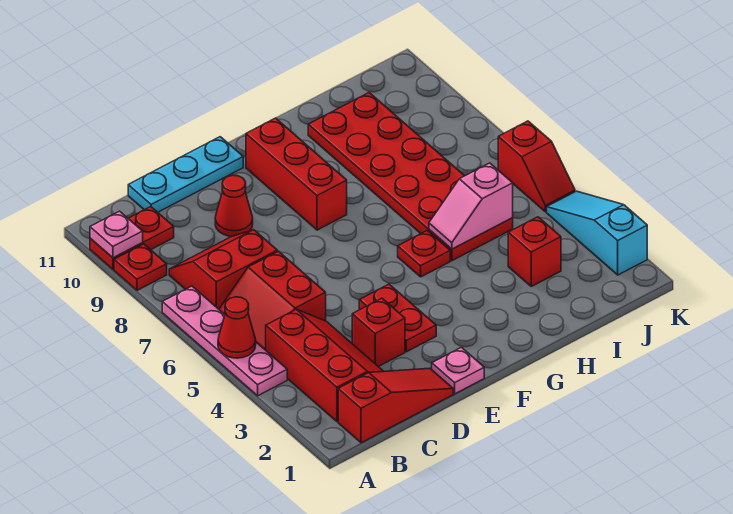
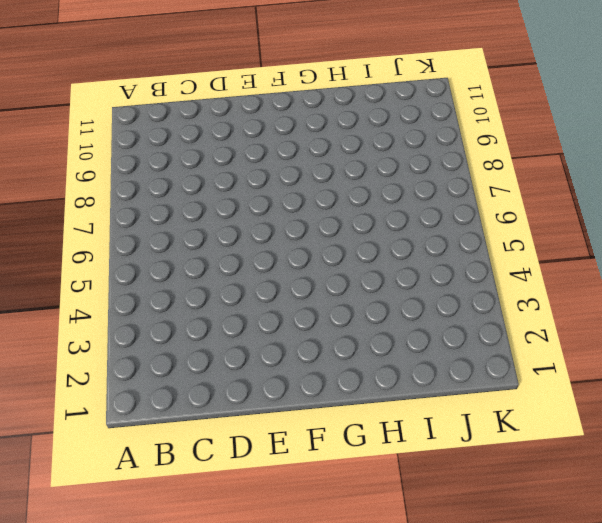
none -> pink plate A4:A7 level 1
none -> red plate A9 level 1
none -> red plate A10:B10 level 1

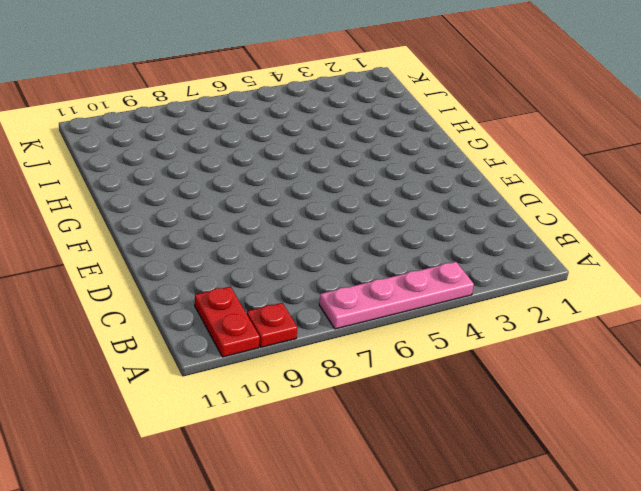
none -> red slope B1:D1 level 1 top B
none -> red slope B2:C4 level 1 top B
none -> red slope B5:C6 level 1 top C

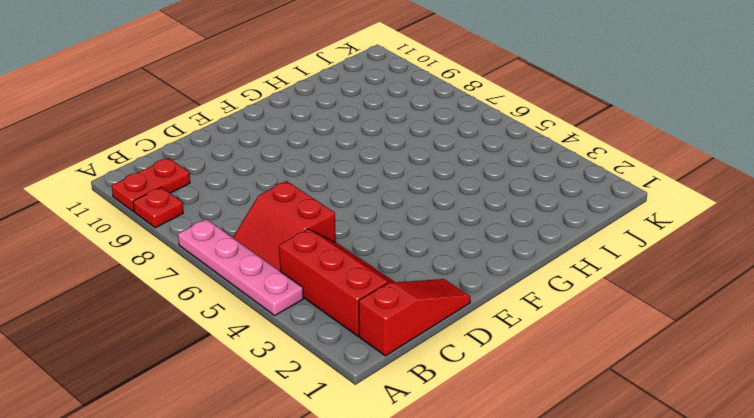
none -> red slope B7:C8 level 1 top 7
none -> cyan plate C11:E11 level 1
none -> red brick D3 level 1

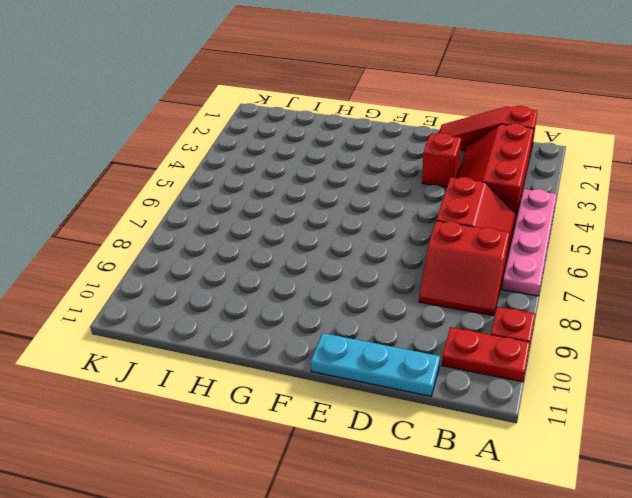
none -> red cone D9 level 1
none -> pink plate E1 level 1
none -> red plate E3:E4 level 1

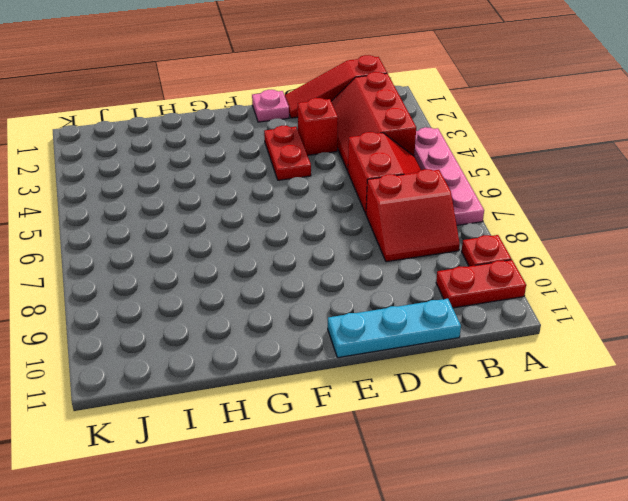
none -> red cone D9 level 1
none -> red brick F8:F10 level 1
none -> red plate G5 level 1

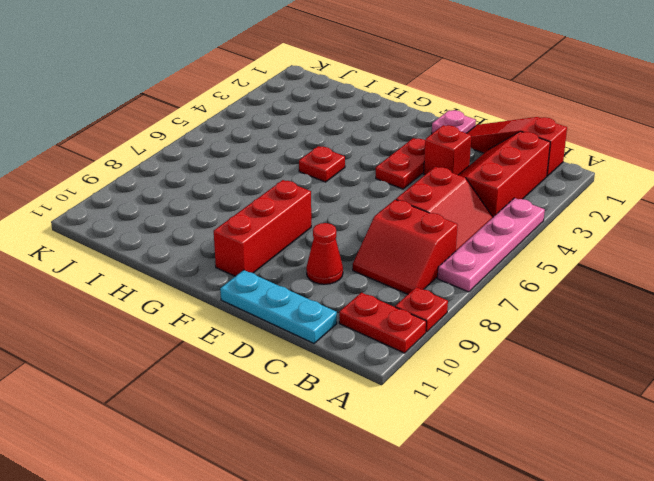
none -> red plate H5:I10 level 1
none -> red brick I3 level 1
none -> cyan slope K2:K4 level 1 top 2

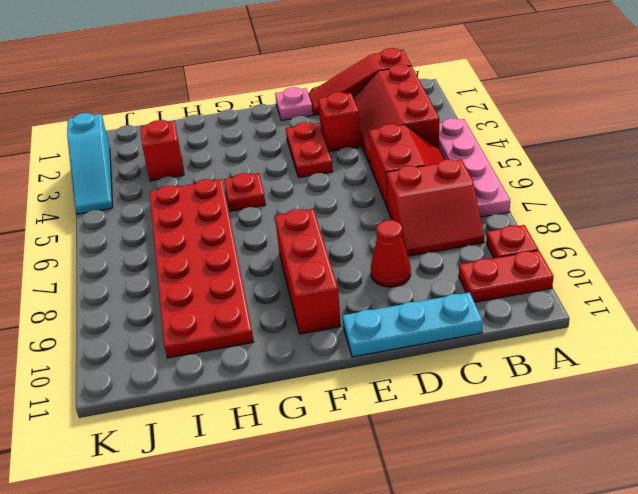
none -> red slope K5:K6 level 1 top 6
none -> red cone A5 level 2
none -> pink plate A10 level 2

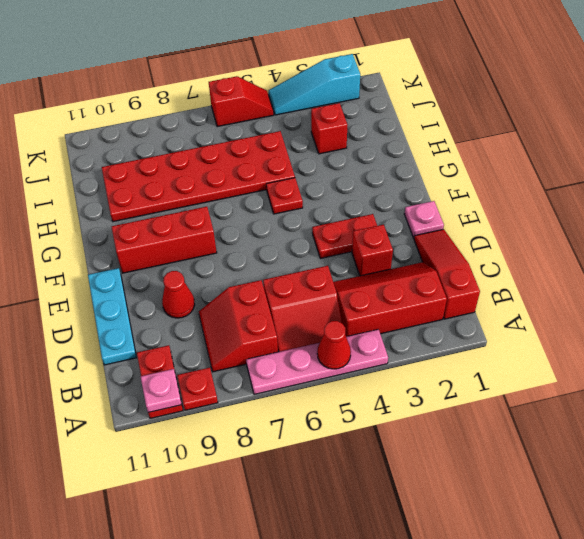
none -> pink slope H5:I5 level 2 top I

